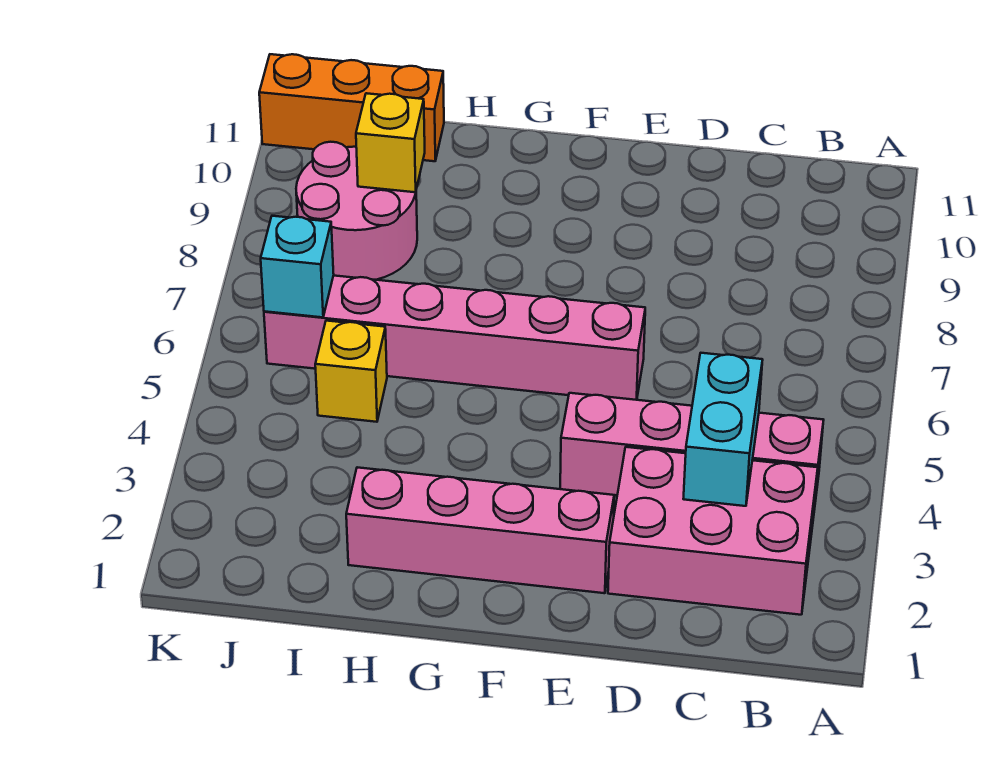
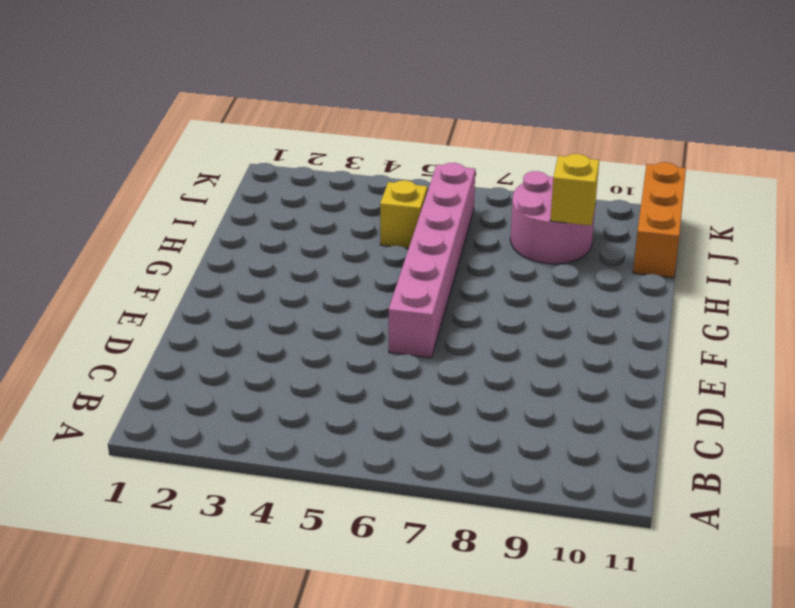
none -> pink brick B2:D3 level 1
none -> pink brick B4:E4 level 1

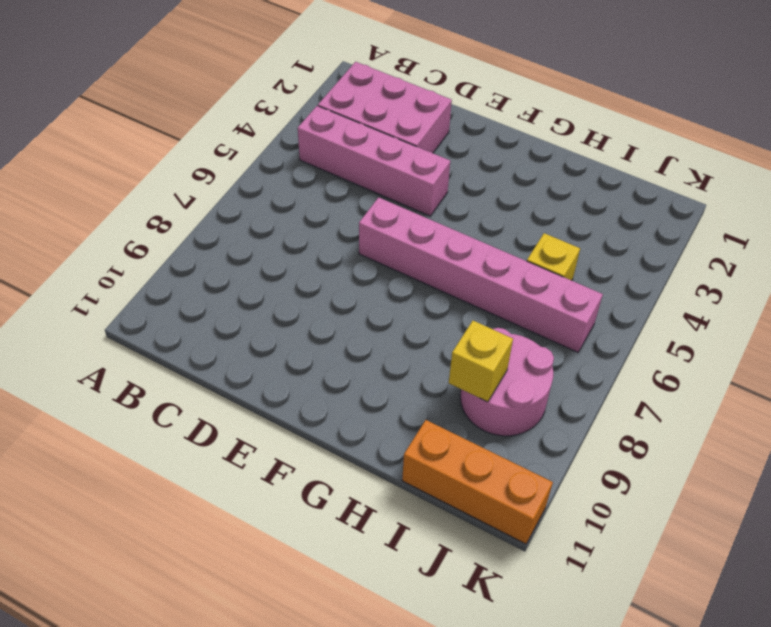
none -> pink brick E2:H2 level 1
none -> cyan brick C3:C4 level 2

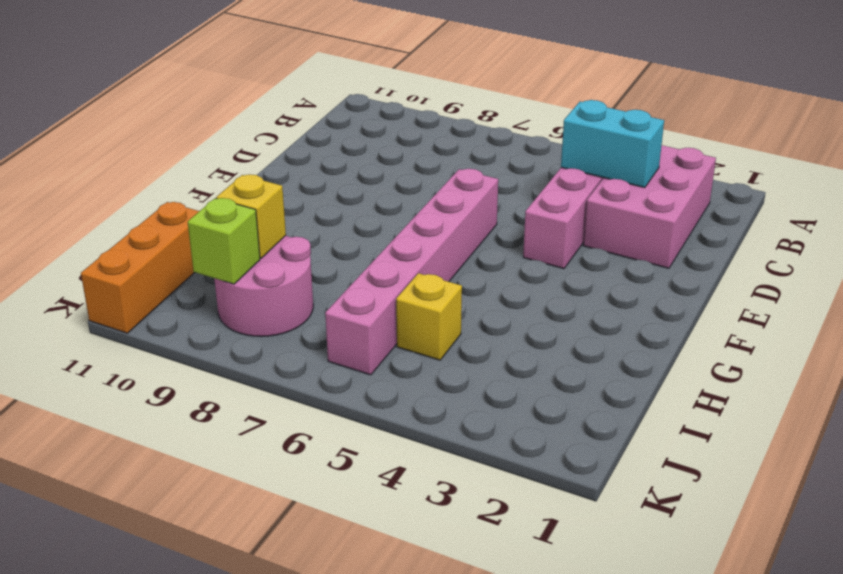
lime brick J9 level 2 -> none
none -> pink brick E2:H2 level 1
none -> cyan brick J6 level 2

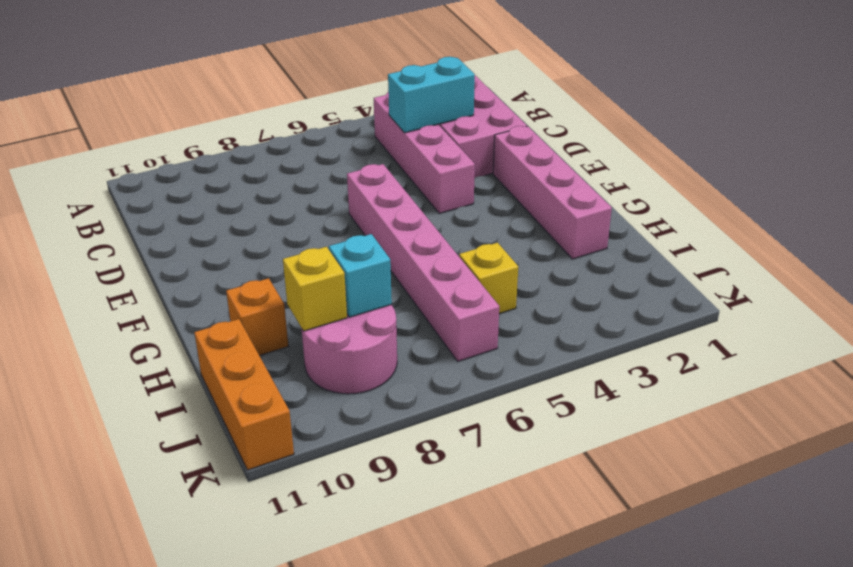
orange brick H10 level 1 -> none
cyan brick I8 level 2 -> cyan brick J6 level 2

